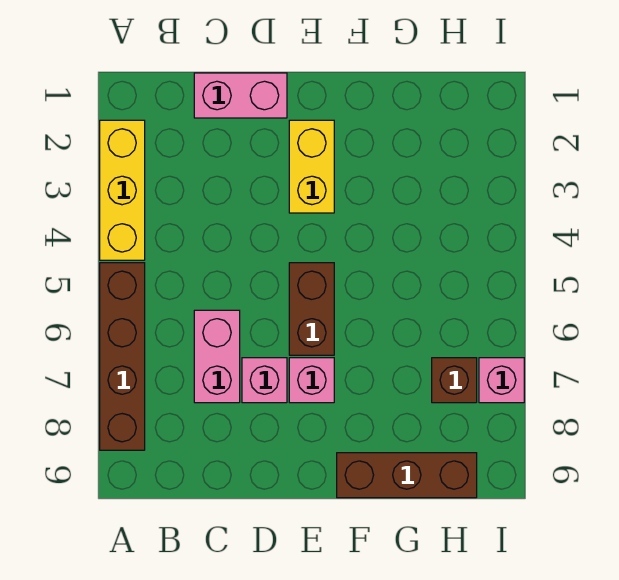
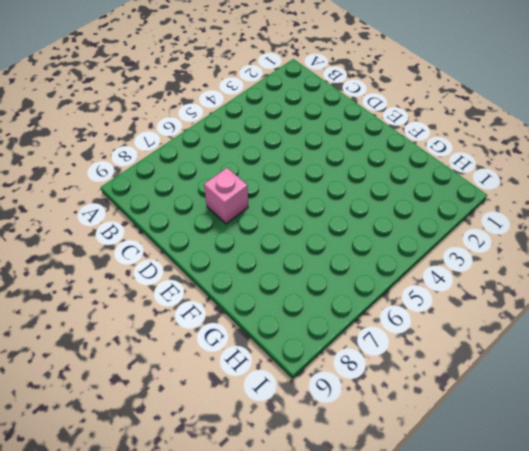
none -> yellow brick A2:A4 level 1
none -> brown brick A5:A8 level 1

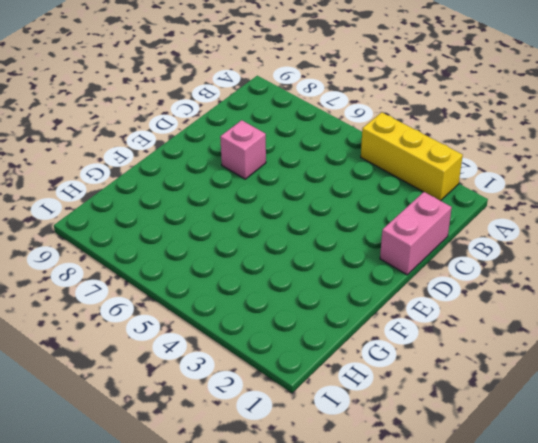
none -> brown brick A5:A8 level 1
none -> pink brick C6:C7 level 1

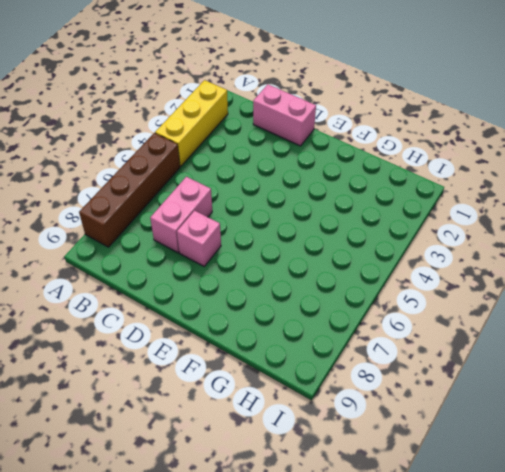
none -> yellow brick E2:E3 level 1
none -> brown brick E5:E6 level 1

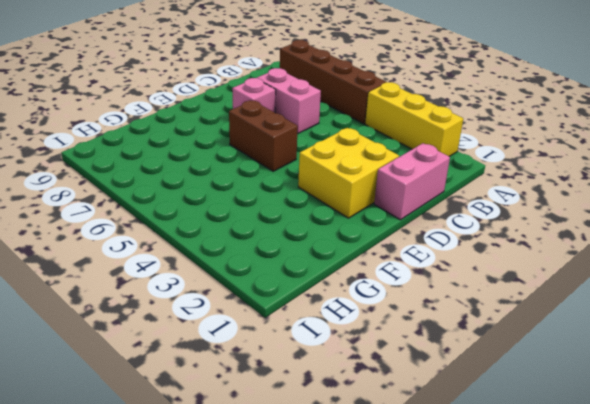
yellow brick D2:E3 level 1 -> yellow brick E2:E3 level 1
none -> pink brick E7 level 1
none -> brown brick F9:H9 level 1

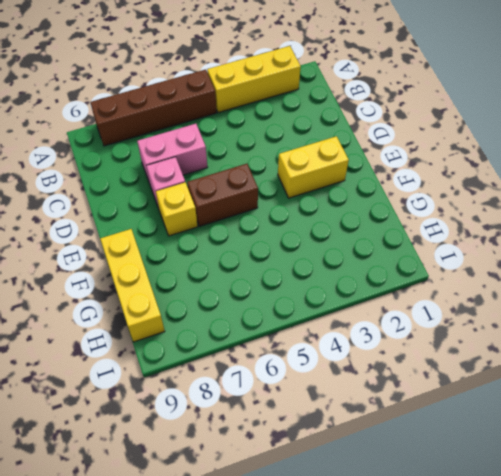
yellow brick E7 level 1 -> pink brick E7 level 1
yellow brick F9:H9 level 1 -> brown brick F9:H9 level 1
none -> pink brick C1:D1 level 1
none -> brown brick H7 level 1

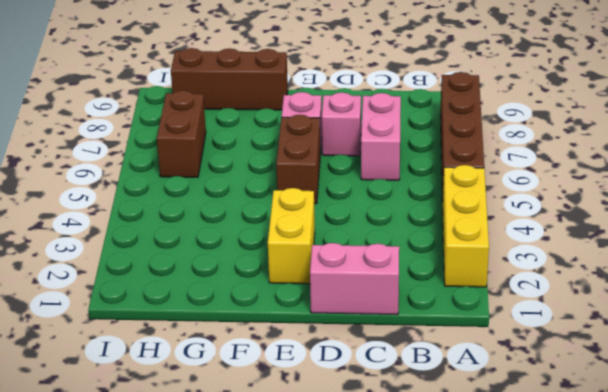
brown brick H6:H7 level 1 -> brown brick H7 level 1
none -> pink brick I7 level 1

